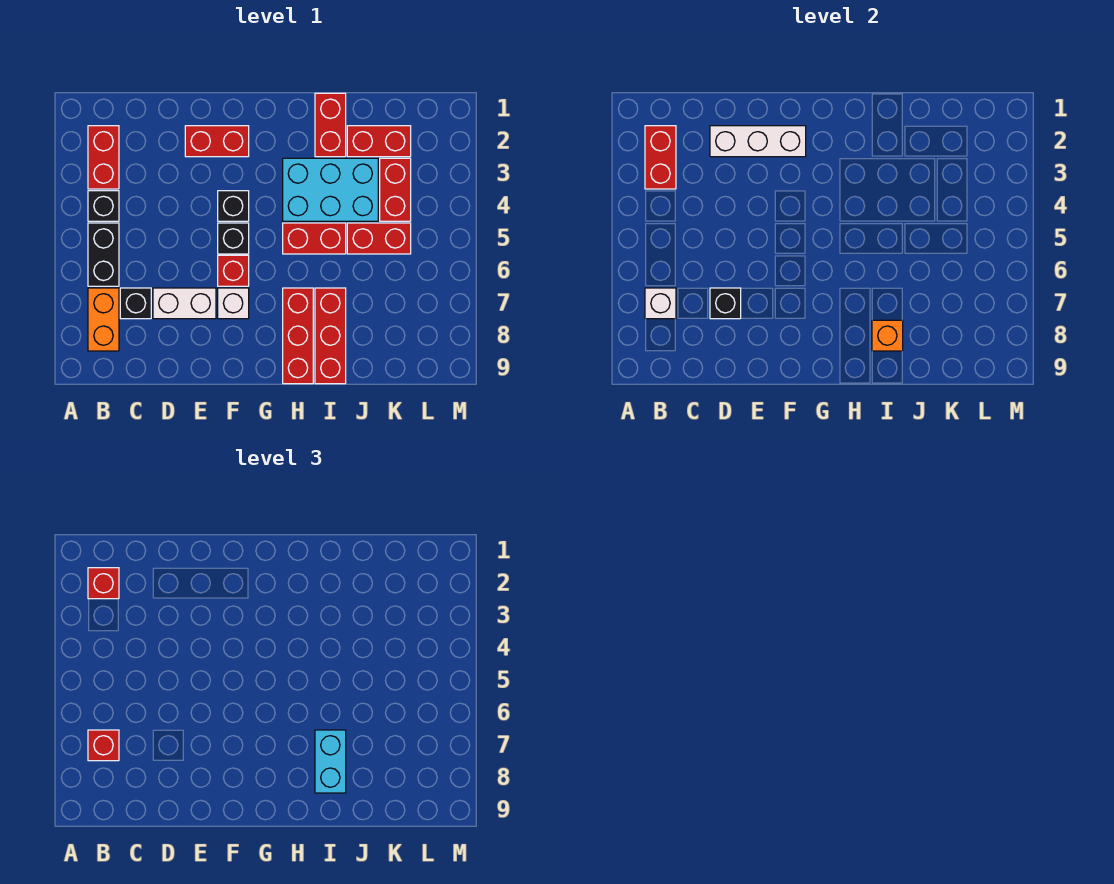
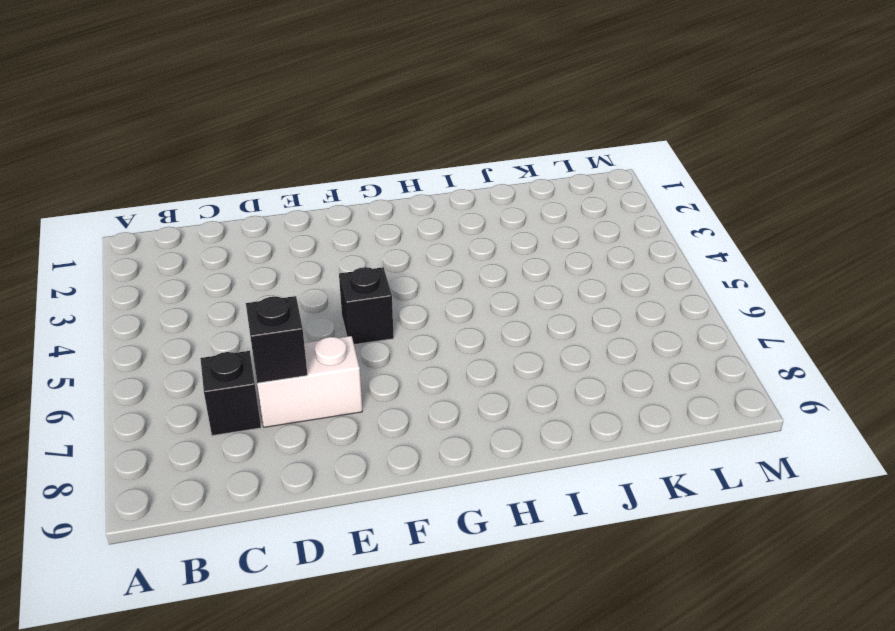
none -> red brick B2:B3 level 1
none -> black brick B4 level 1
none -> black brick B5:B6 level 1

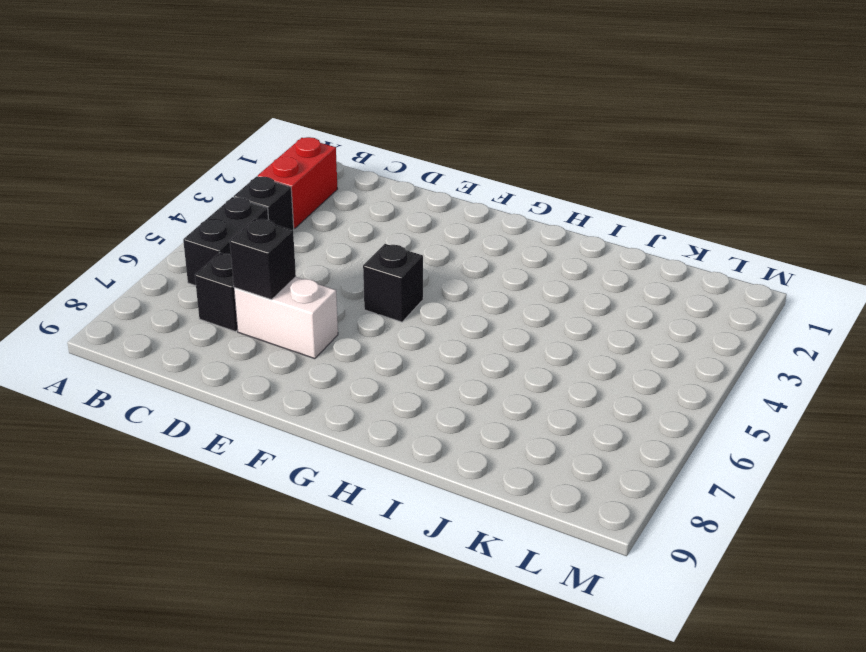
none -> orange brick B7:B8 level 1
none -> red brick E2:F2 level 1
none -> black brick F4 level 1

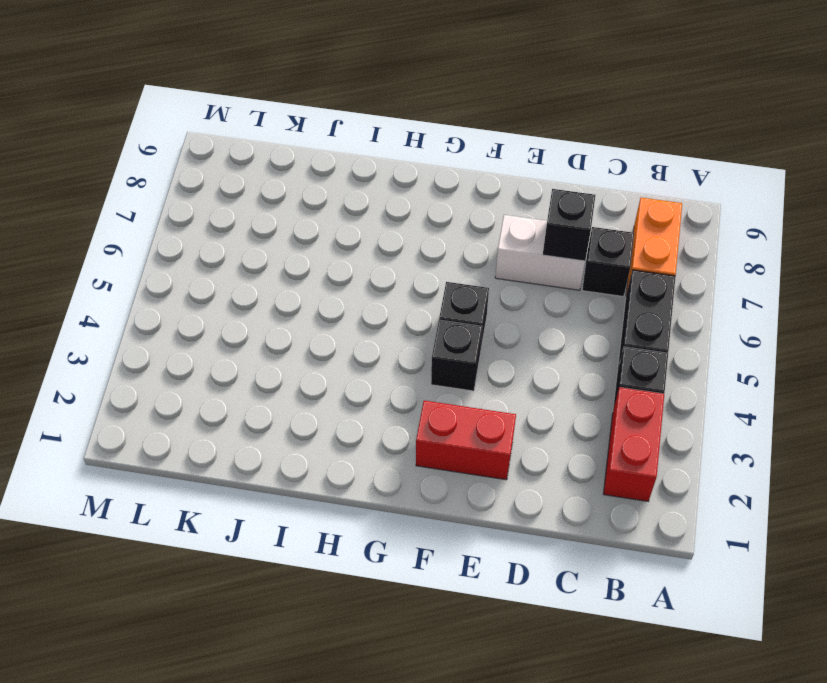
none -> red brick F6 level 1
none -> white brick F7 level 1
none -> cyan brick H3:J4 level 1

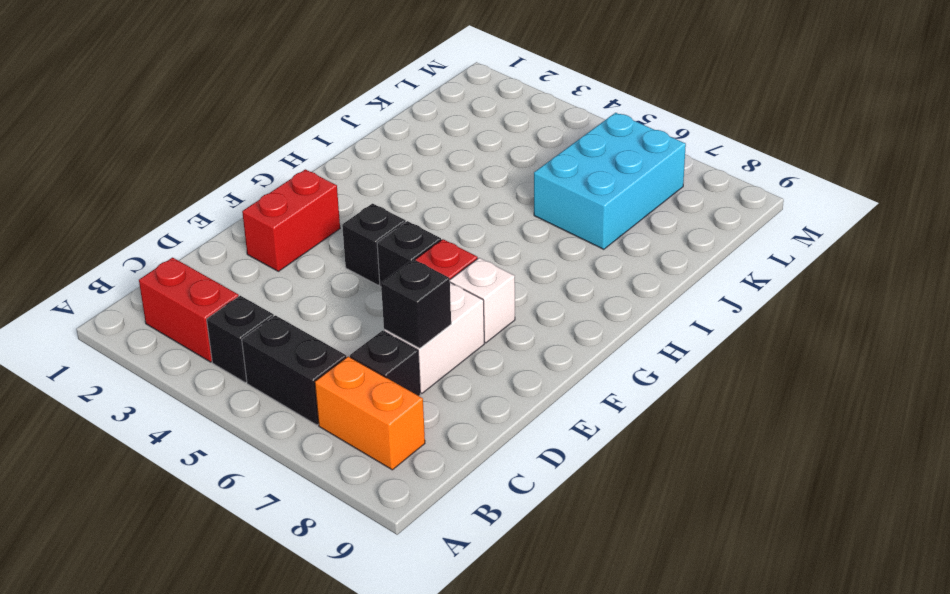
cyan brick J6:L7 level 1 -> cyan brick H3:J4 level 1
none -> red brick H5:I5 level 1
none -> red brick H7:H9 level 1
none -> red brick I1:I2 level 1

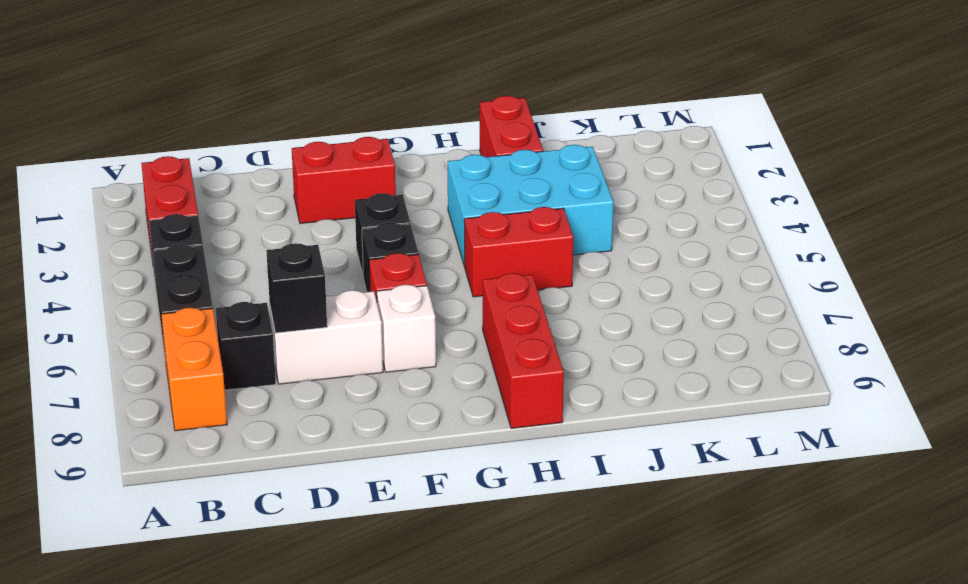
none -> red brick I7:I9 level 1
none -> red brick J2:K2 level 1
none -> red brick J5:K5 level 1

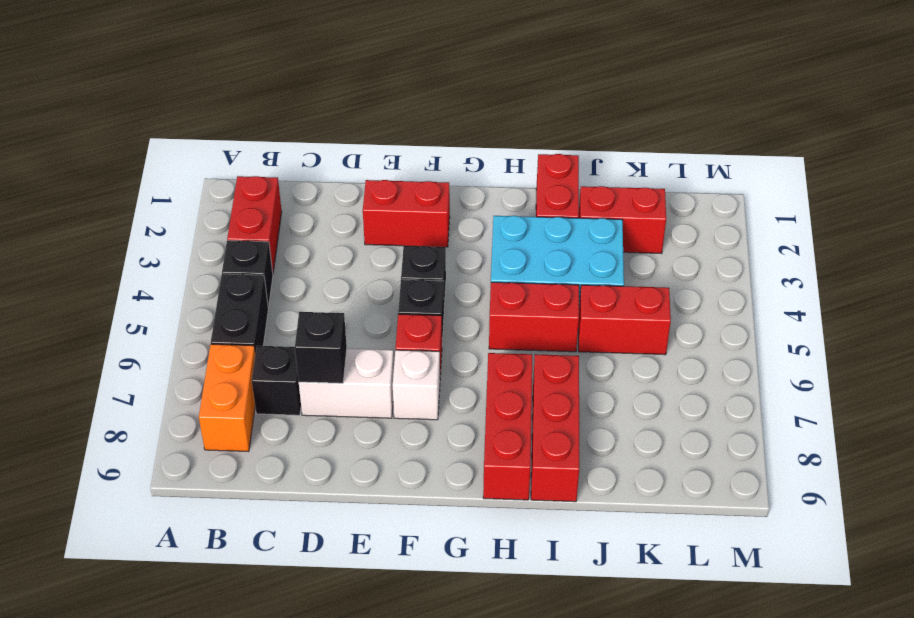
none -> red brick K3:K4 level 1
none -> red brick B2:B3 level 2
none -> white brick B7 level 2

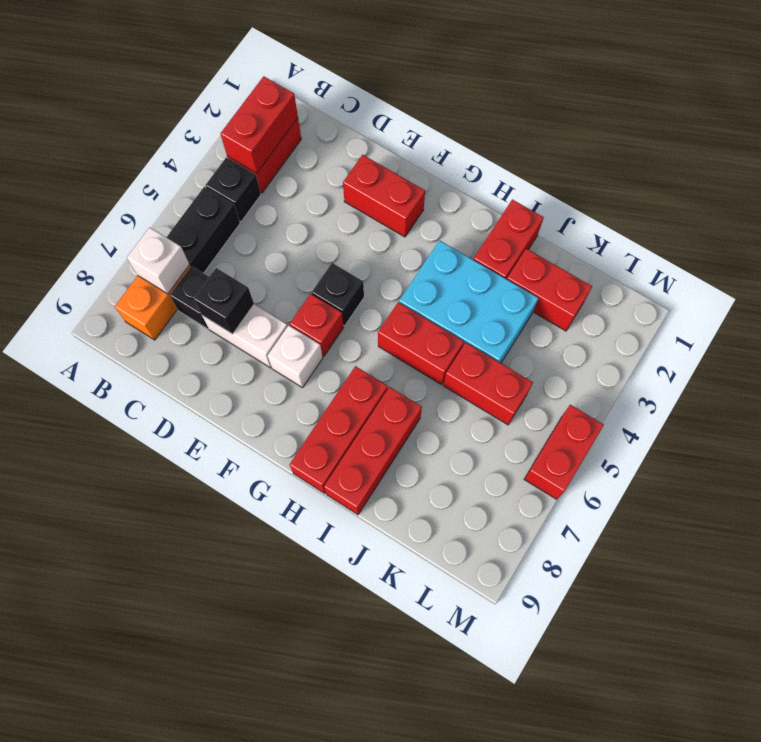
red brick M5:M6 level 1 -> red brick K3:K4 level 1
none -> black brick F4 level 1
none -> white brick D2:F2 level 2
none -> orange brick I8 level 2

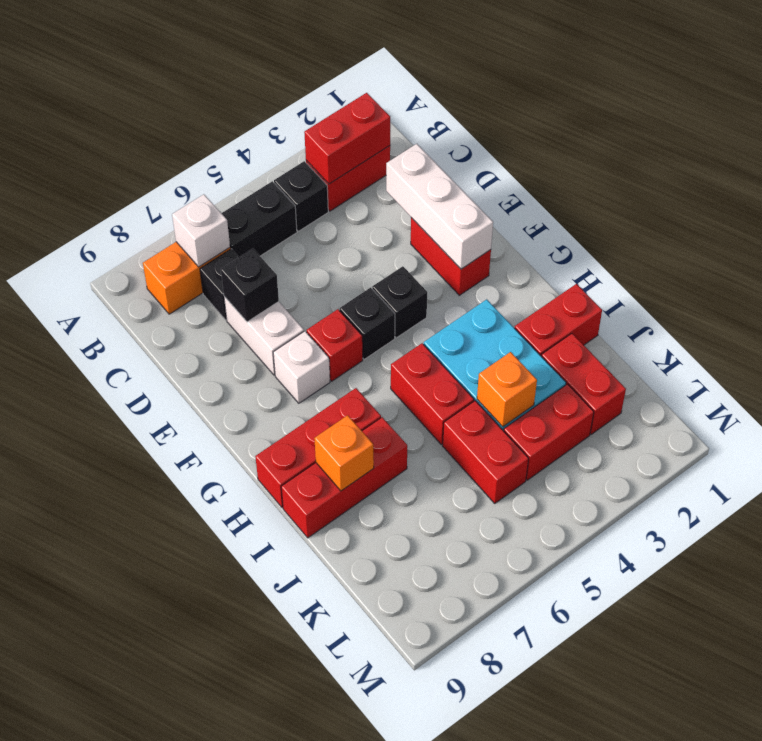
orange brick J4 level 2 -> none
none -> red brick B2 level 3
none -> red brick B7 level 3
none -> cyan brick I7:I8 level 3

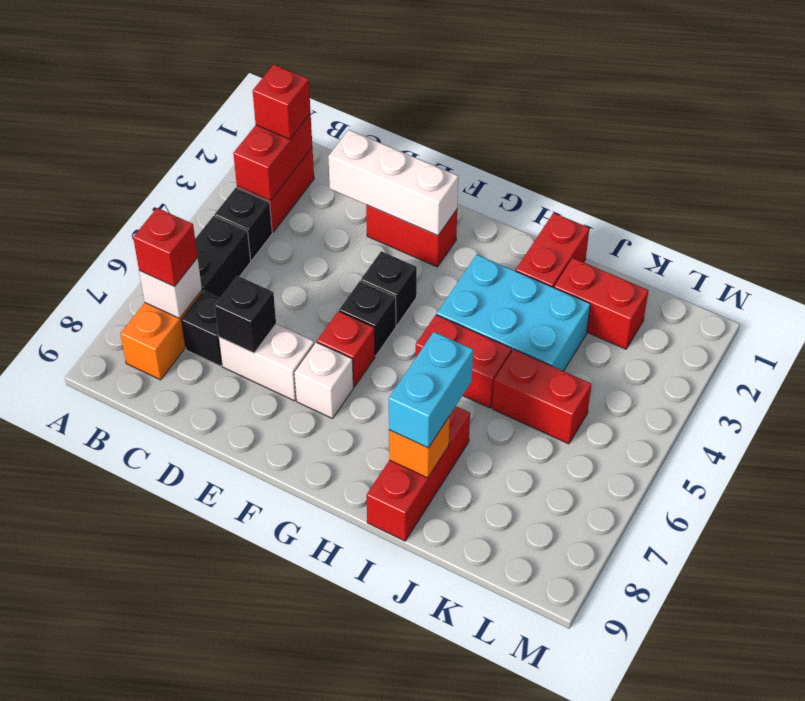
none -> red brick H7:H9 level 1
none -> red brick K3:K4 level 1

